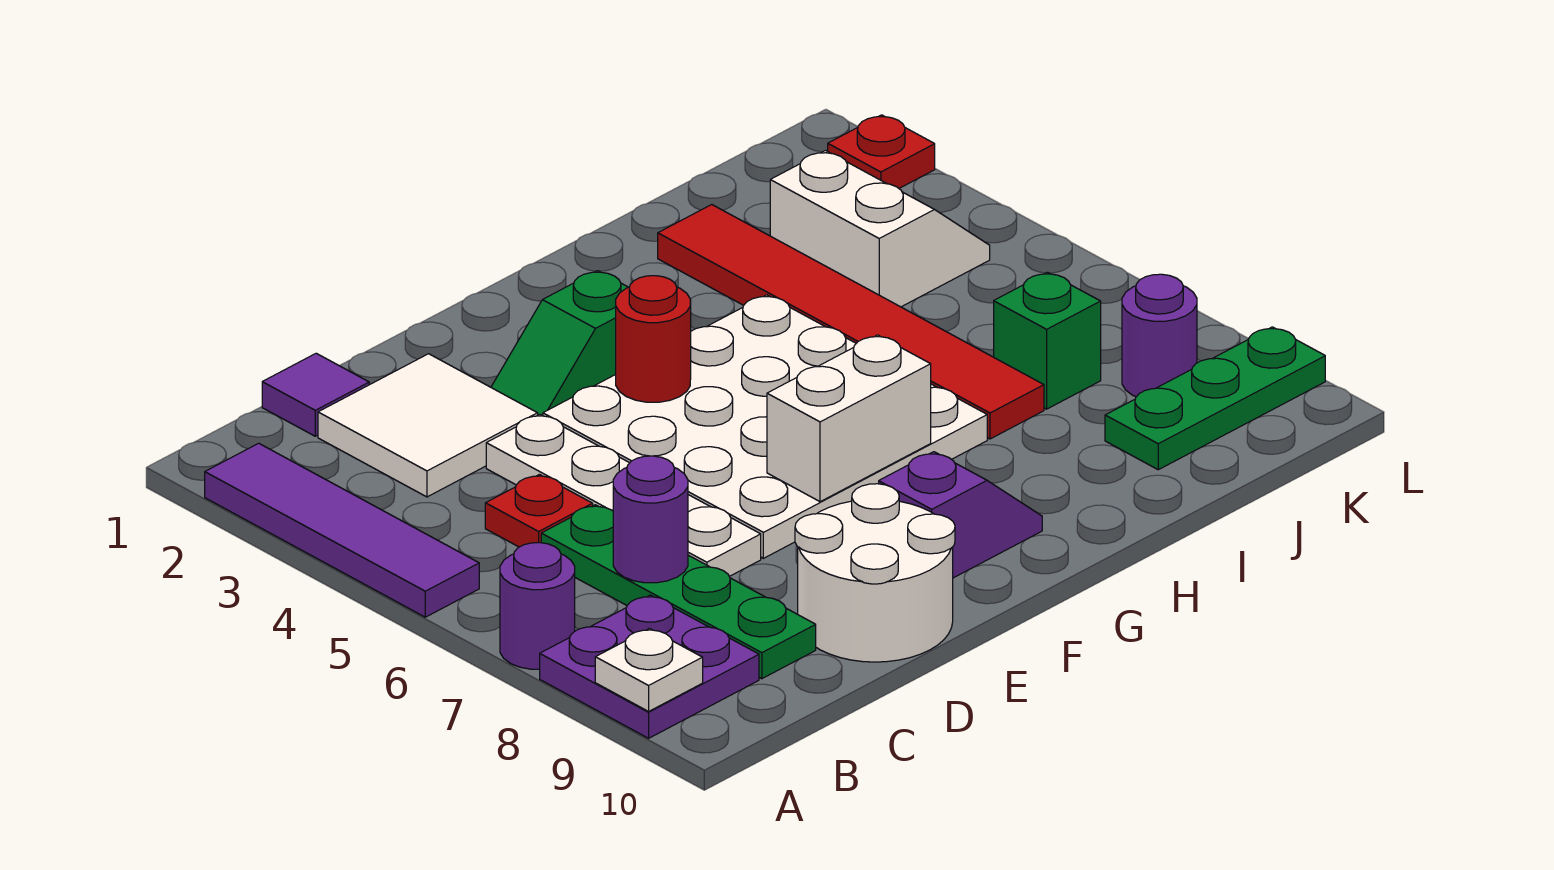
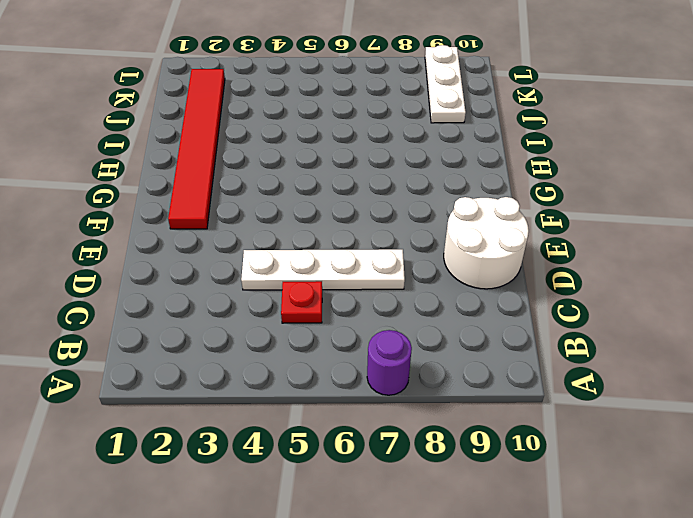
red tile F2:K2 level 1 -> red tile I2:I7 level 1
white plate J9:L9 level 1 -> green plate J9:L9 level 1
none -> purple tile A2:A5 level 1
none -> purple plate A8:B9 level 1
none -> purple tile C1 level 1

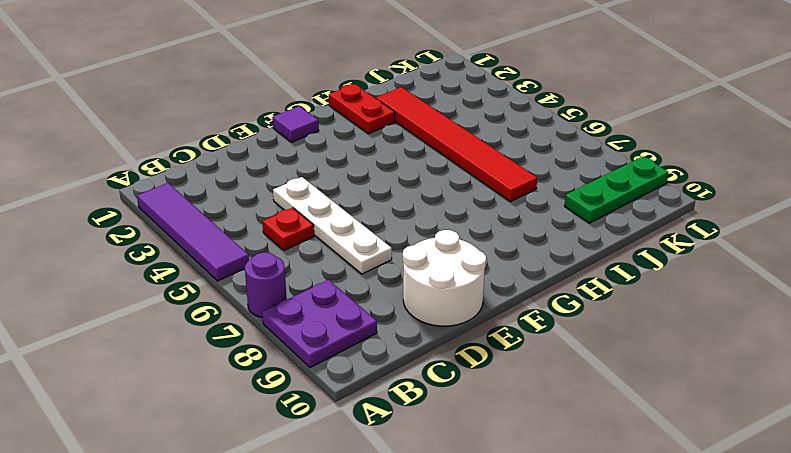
purple tile F1 level 1 -> purple tile C1 level 1
red plate H1:H2 level 1 -> none
none -> white tile C2:D3 level 1
none -> green plate C6:C9 level 1
none -> green slope E3:F3 level 1 top F

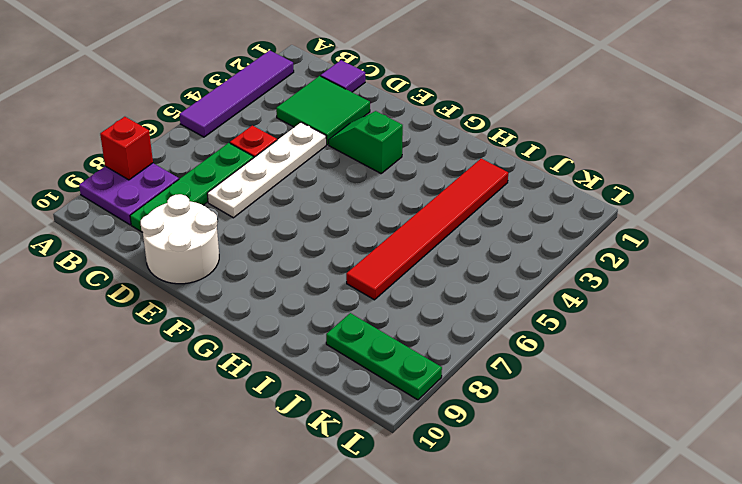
red brick A8 level 2 -> none
green tile C2:D3 level 1 -> white tile C2:D3 level 1
none -> purple round brick A7 level 1
none -> white plate E4:H7 level 1
none -> purple slope F9:G9 level 1 top F

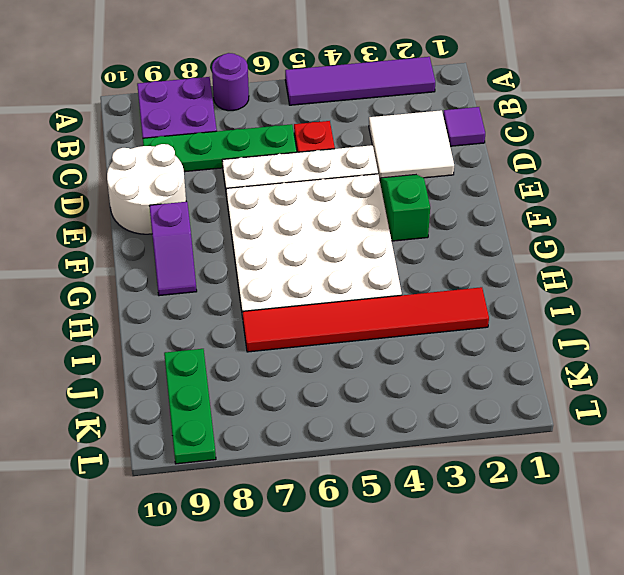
none -> white slope J3:K4 level 1 top J
none -> green brick J7 level 1
none -> purple round brick K8 level 1

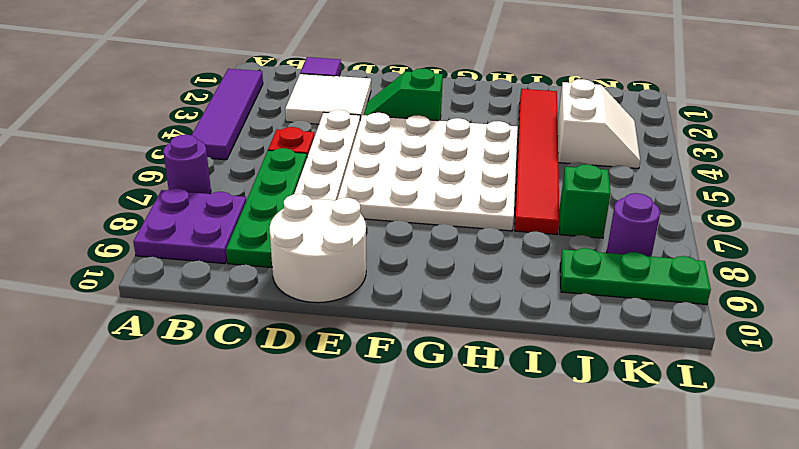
none -> purple slope F9:G9 level 1 top F
none -> red plate L2 level 1
none -> white plate A9 level 2

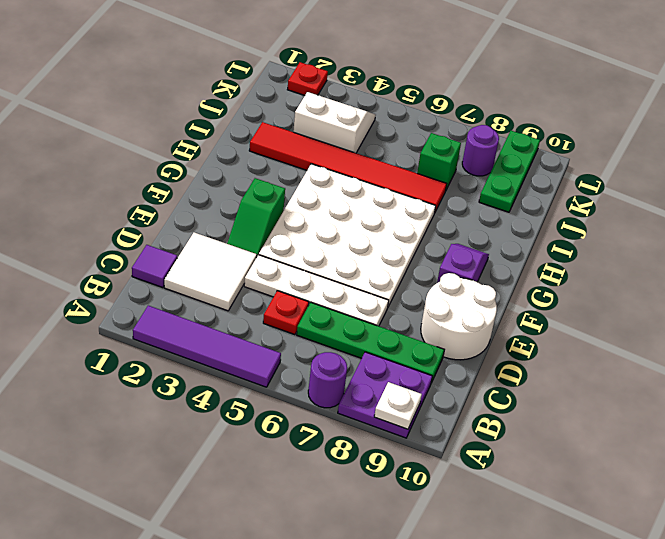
none -> purple round brick C7 level 2
none -> red round brick F4 level 2
none -> white brick F7:G7 level 2

